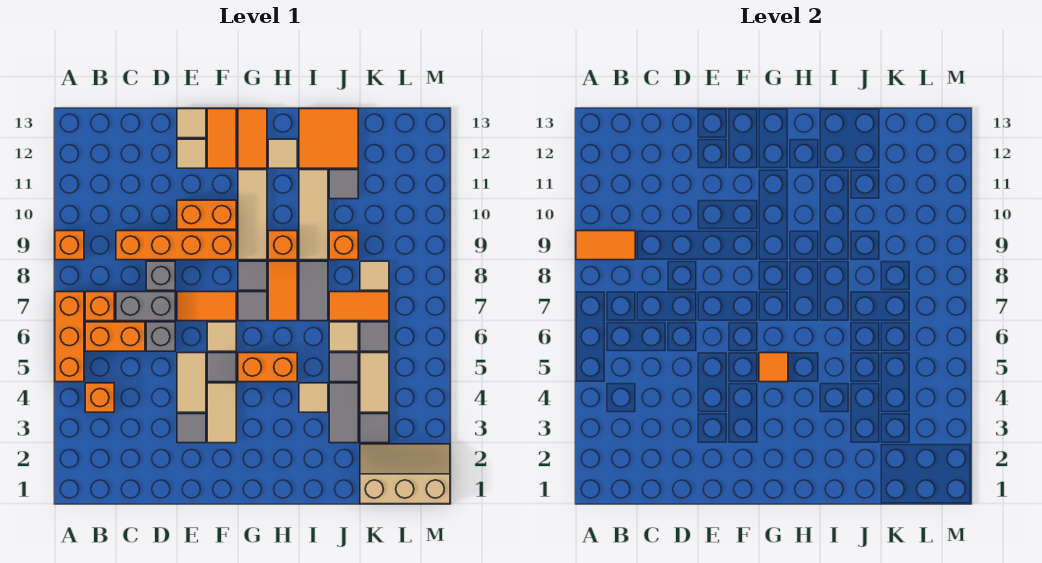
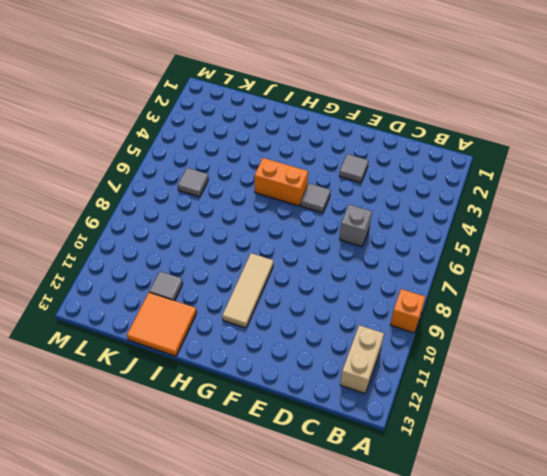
tan brick B11:B12 level 1 -> none
none -> orange brick A5:A7 level 1
none -> orange brick B4 level 1
none -> orange brick B6:C6 level 1
none -> orange brick B7 level 1

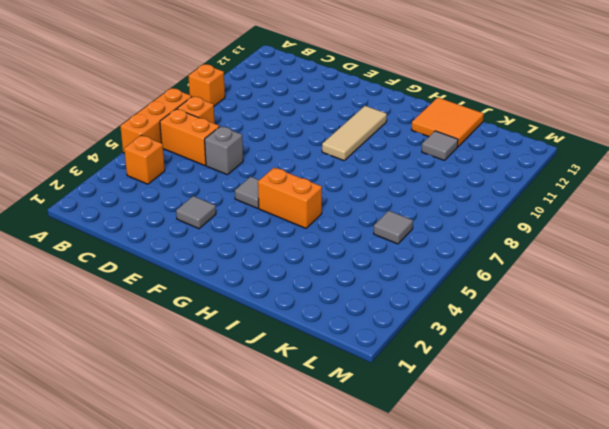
none -> grey brick C7:D7 level 1
none -> orange brick C9:F9 level 1
none -> grey brick D8 level 1
none -> tan tile E4:E5 level 1

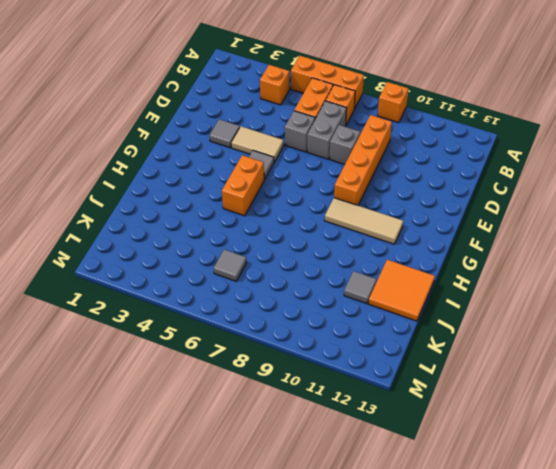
none -> orange tile E7:F7 level 1
none -> orange brick E10:F10 level 1
none -> tan tile E12 level 1
none -> tan tile E13 level 1

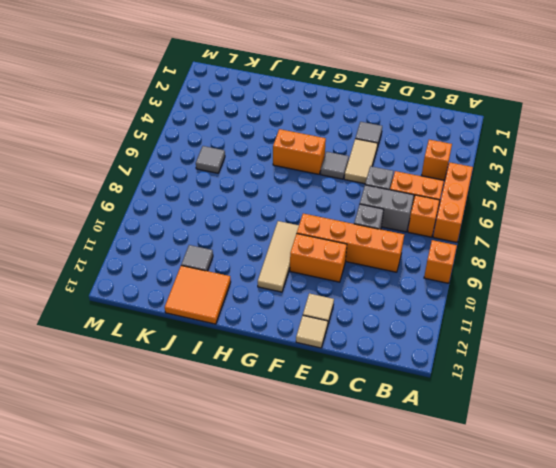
none -> orange tile E7:F7 level 1
none -> tan tile F3:F4 level 1
none -> tan tile F6 level 1
none -> orange tile F12:F13 level 1

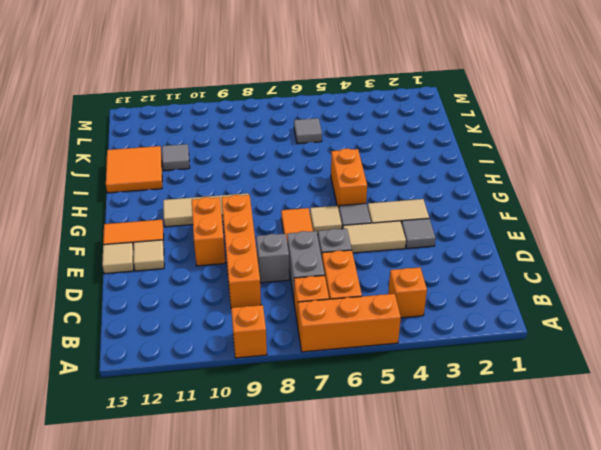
none -> grey tile G7 level 1
none -> grey tile G8 level 1
none -> orange tile G12:G13 level 1
none -> orange tile H7:H8 level 1

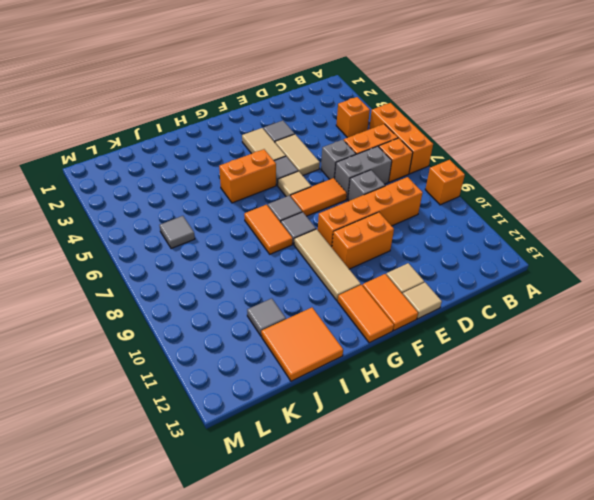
none -> orange brick H9 level 1
none -> tan tile H12 level 1
none -> tan tile I4 level 1
none -> grey tile I7:I8 level 1

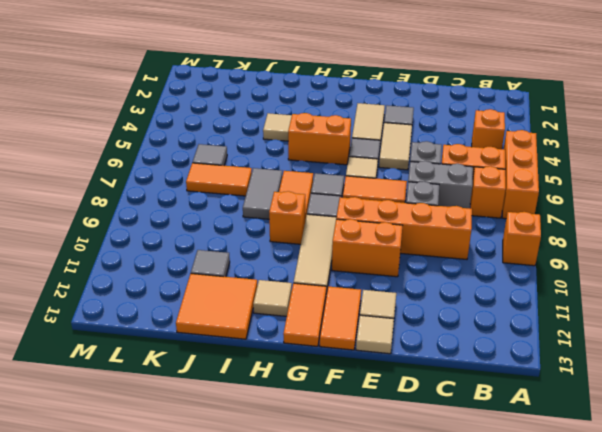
none -> tan tile I9:I11 level 1
none -> grey tile J3:J4 level 1
none -> grey tile J5 level 1
none -> tan tile J6 level 1

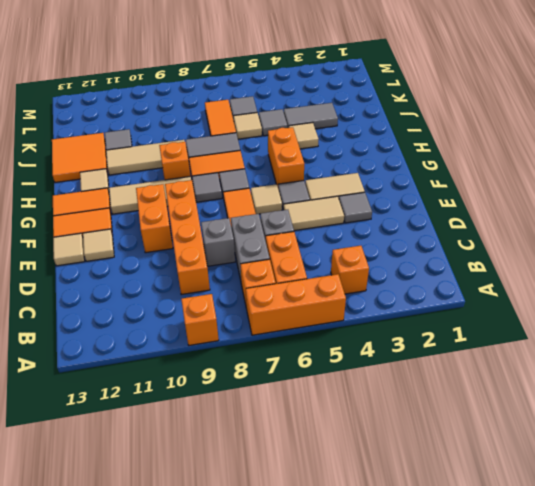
none -> orange brick J9 level 1
none -> tan slope K1:M2 level 1 top 1
none -> grey tile K3 level 1
none -> tan tile K4:K5 level 1

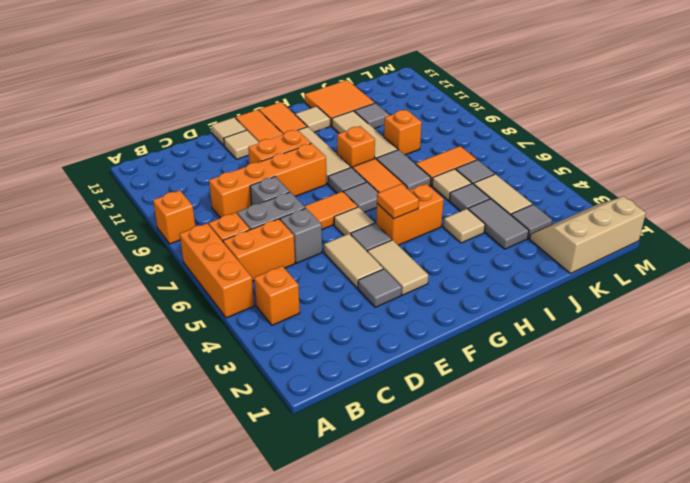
none -> tan tile K8 level 1
none -> orange tile A9:B9 level 2

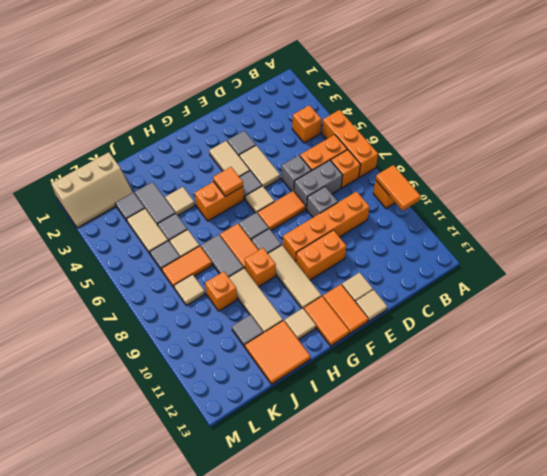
orange tile A9:A10 level 2 -> orange tile A9:B9 level 2

